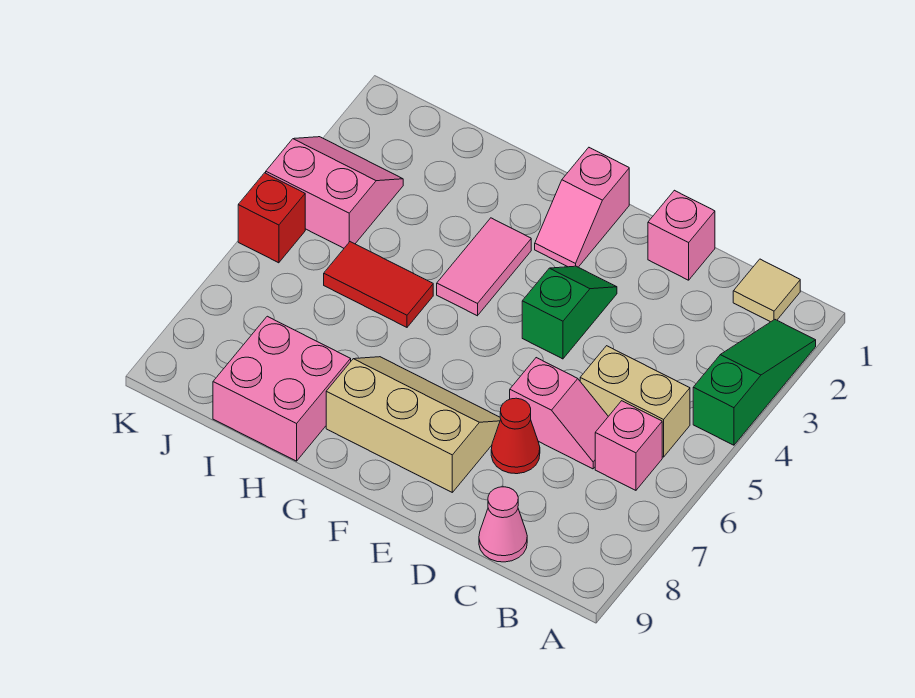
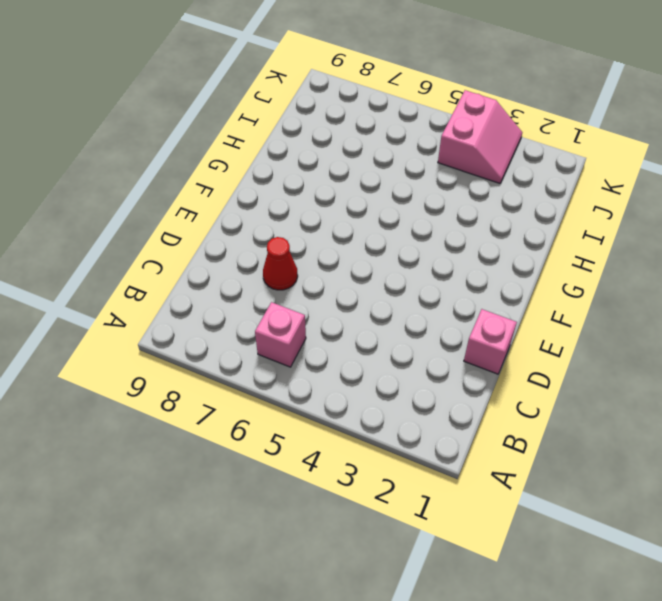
none -> green slope A2:A4 level 1 top 4
none -> tan tile B1 level 1
none -> tan brick B5:C5 level 1

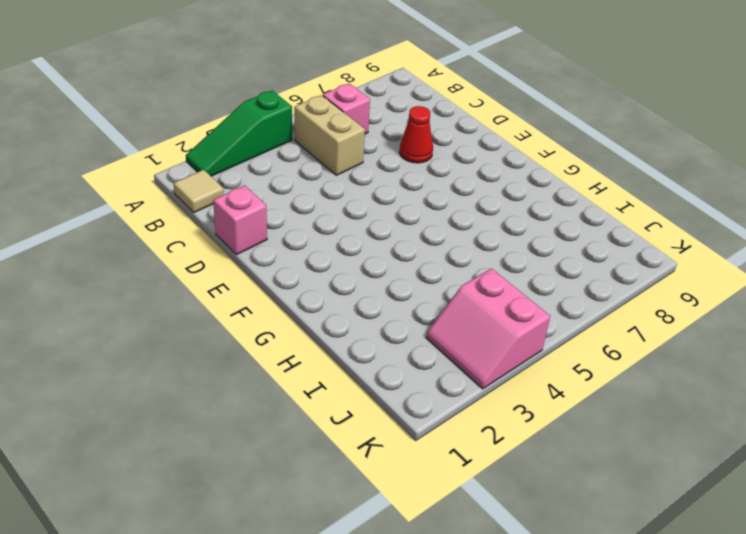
none -> pink slope C6:D6 level 1 top D
none -> pink cone C9 level 1
none -> green slope E3:E4 level 1 top 4

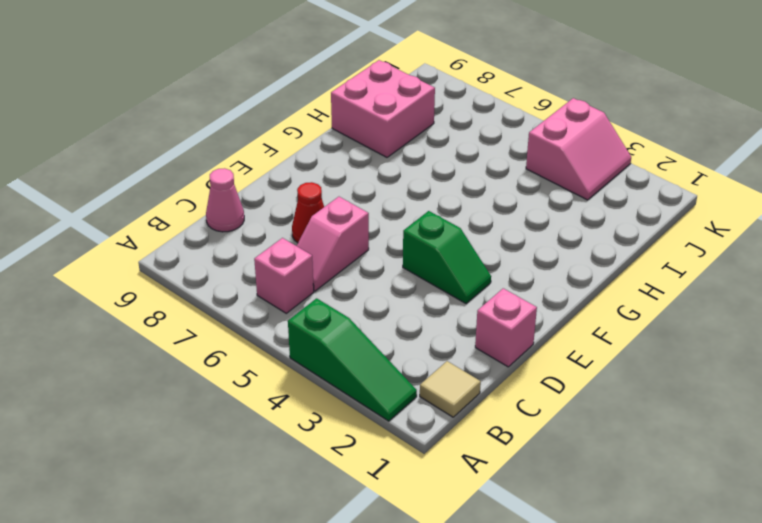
none -> tan brick B5:C5 level 1
none -> tan slope E7:G8 level 1 top 8
none -> pink slope F1:F2 level 1 top 1

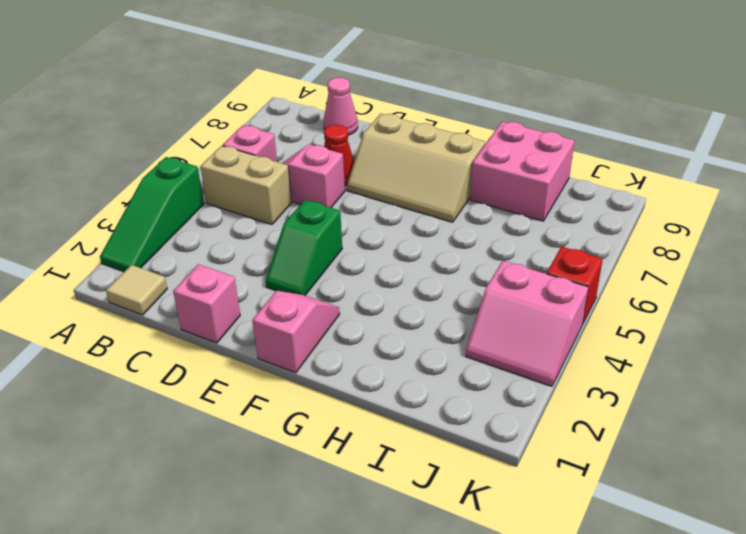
none -> pink tile G3:G4 level 1
none -> red tile H5:I5 level 1

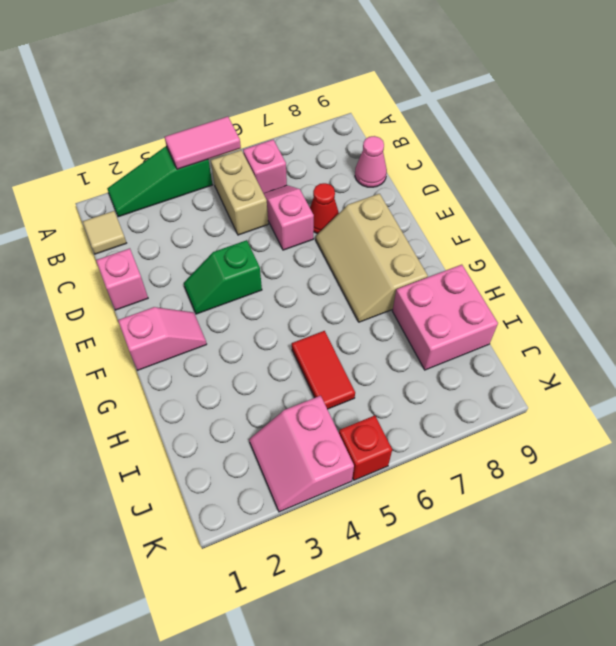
pink tile A4:A5 level 2 -> pink tile G3:G4 level 1

